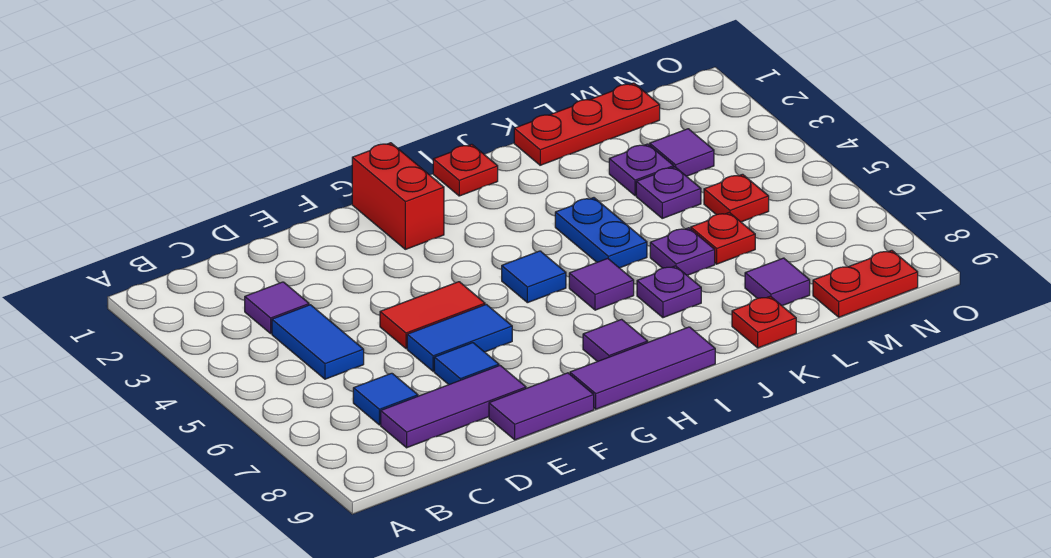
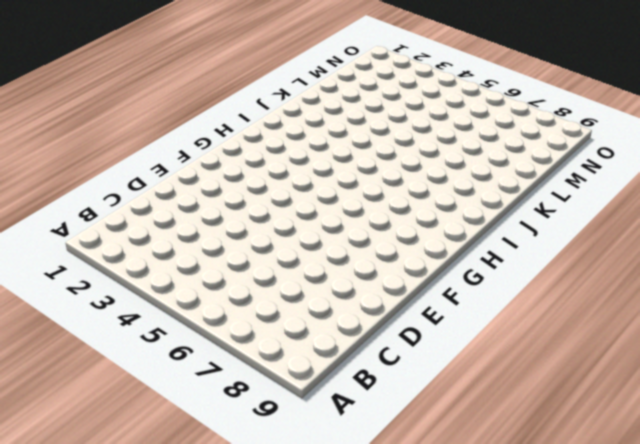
none -> purple tile C3 level 1
none -> blue tile C4:C5 level 1
none -> blue tile C7 level 1

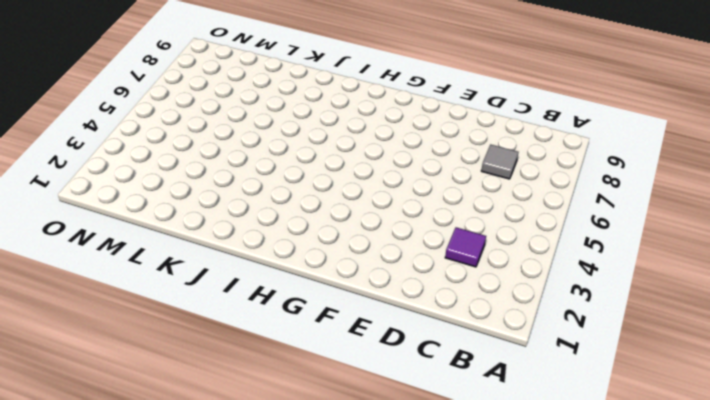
grey tile C7 level 1 -> blue tile C7 level 1
none -> blue tile C4:C5 level 1
none -> purple tile C8:E8 level 1
none -> red tile E5:F5 level 1

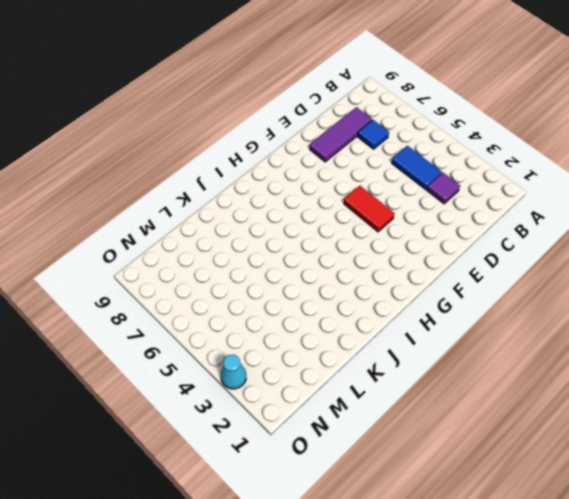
red tile F4:F5 level 1 -> red tile E5:F5 level 1
cyan cone O3 level 1 -> none
none -> blue tile E6:F6 level 1
none -> blue tile E7 level 1
none -> purple tile E9:F9 level 1

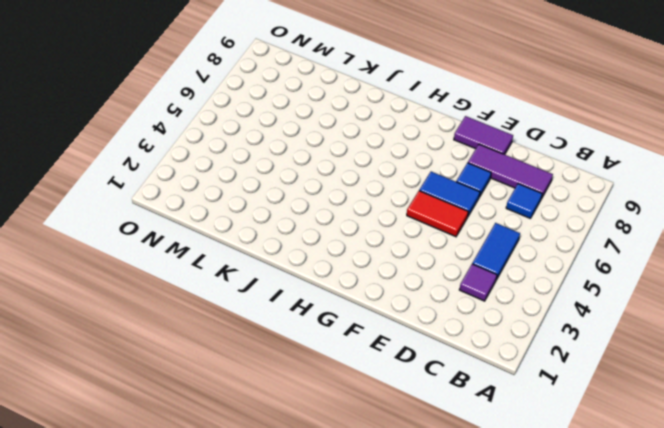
none -> red brick G1:G2 level 1
none -> purple tile G9:I9 level 1
none -> blue tile H5 level 1

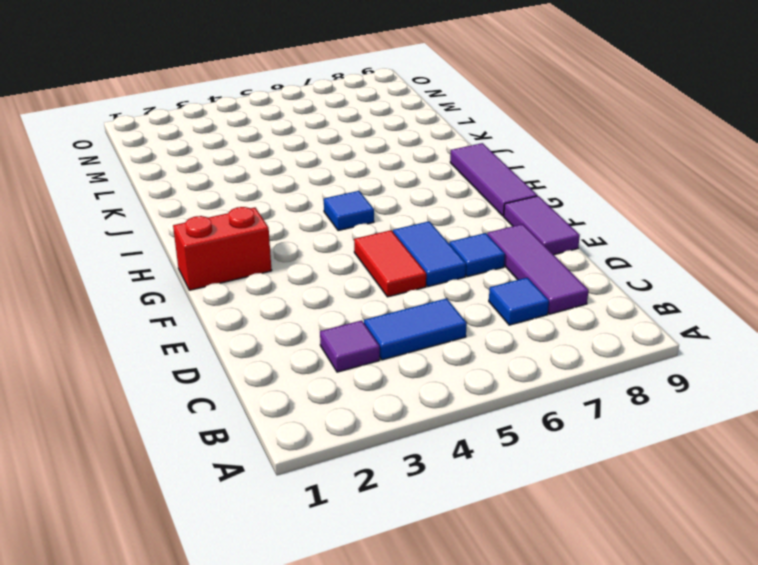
none -> purple tile H8 level 1
none -> red plate I1 level 1
none -> purple tile I6 level 1

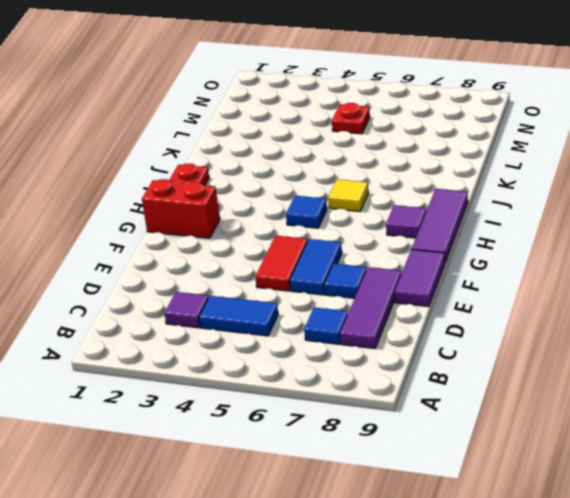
yellow tile I6 level 1 -> purple tile I6 level 1
none -> blue plate J4:J5 level 1
none -> purple plate J7 level 1
none -> red plate K1:M1 level 1

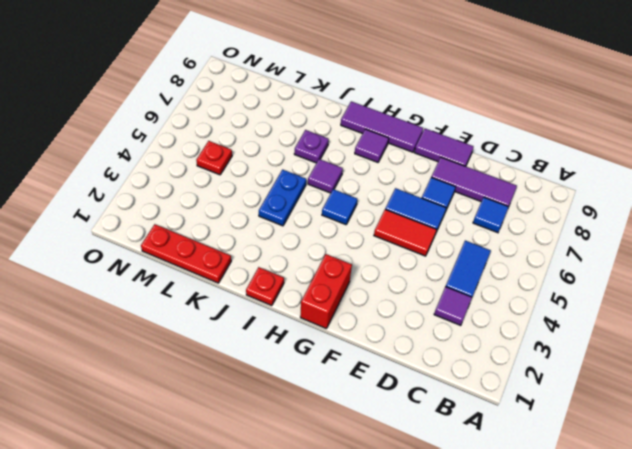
none -> purple plate K6 level 1
none -> red plate K9 level 1
none -> purple plate L3 level 1

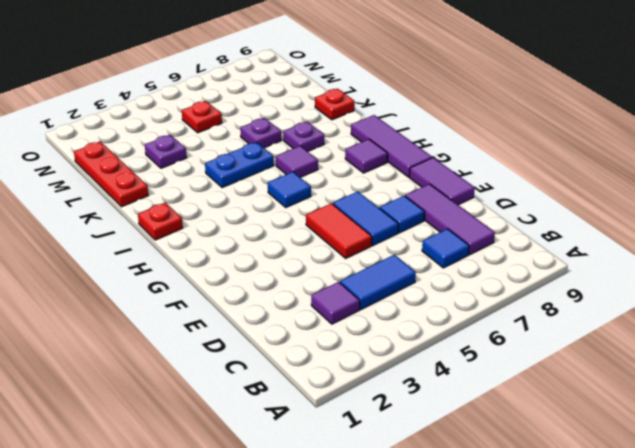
none -> red brick G1:G2 level 1
none -> purple plate L4 level 1
none -> red plate L6 level 1

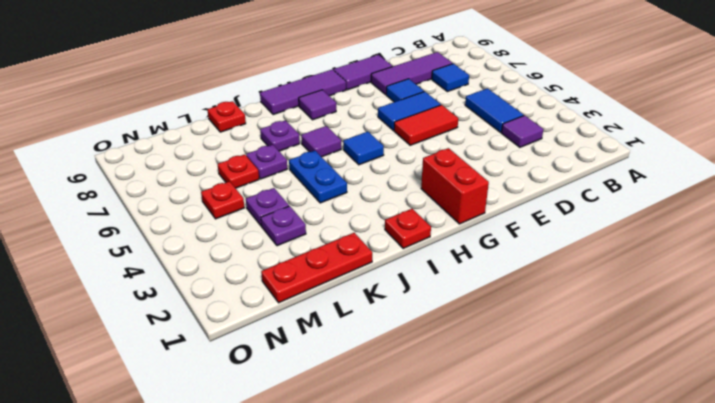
none -> purple tile L8 level 1
none -> purple tile M3 level 1
none -> red plate M9:N9 level 1

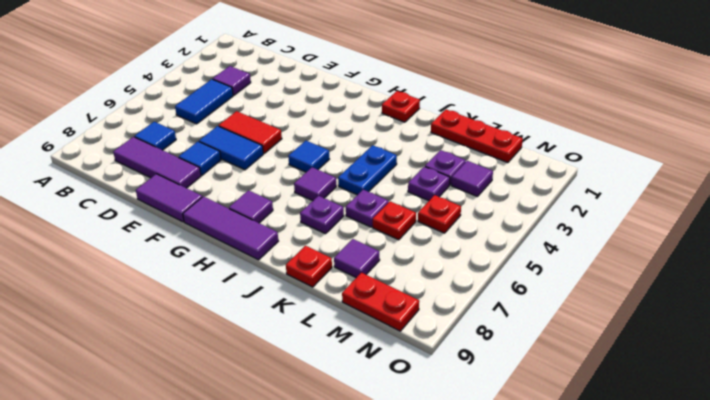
none -> red brick G1:G2 level 1

